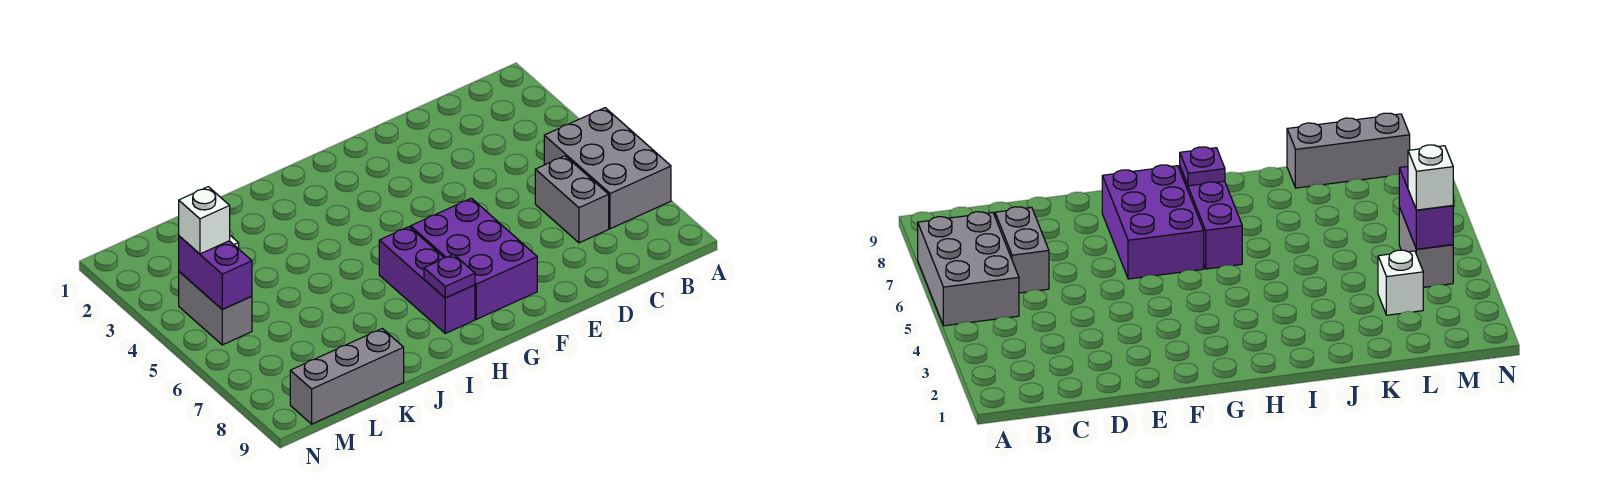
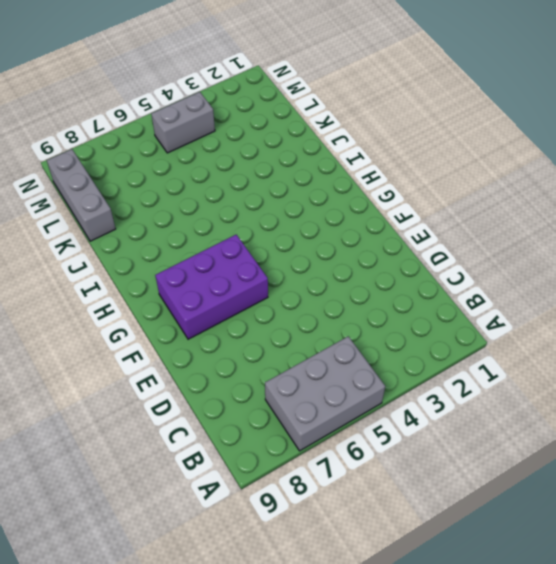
none -> grey brick C6:C7 level 1
none -> purple brick H6:H8 level 1

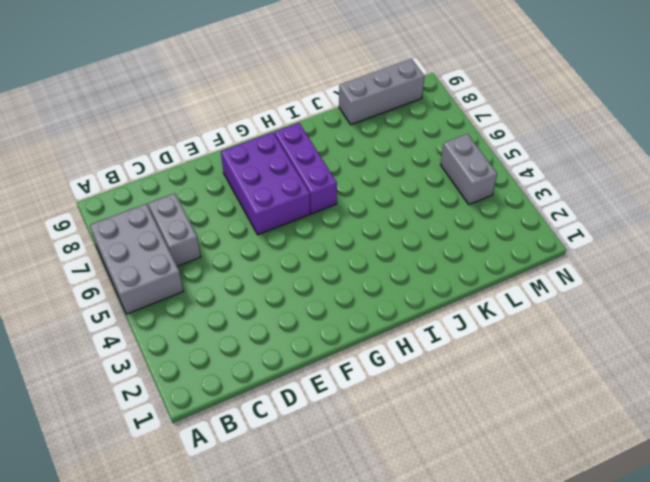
none -> white brick L3 level 1
none -> purple plate H8 level 2

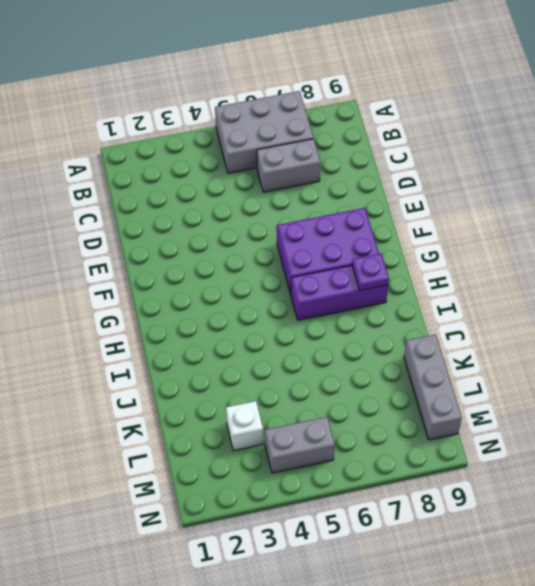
none -> purple brick M4:M5 level 2
none -> white brick M4 level 3

